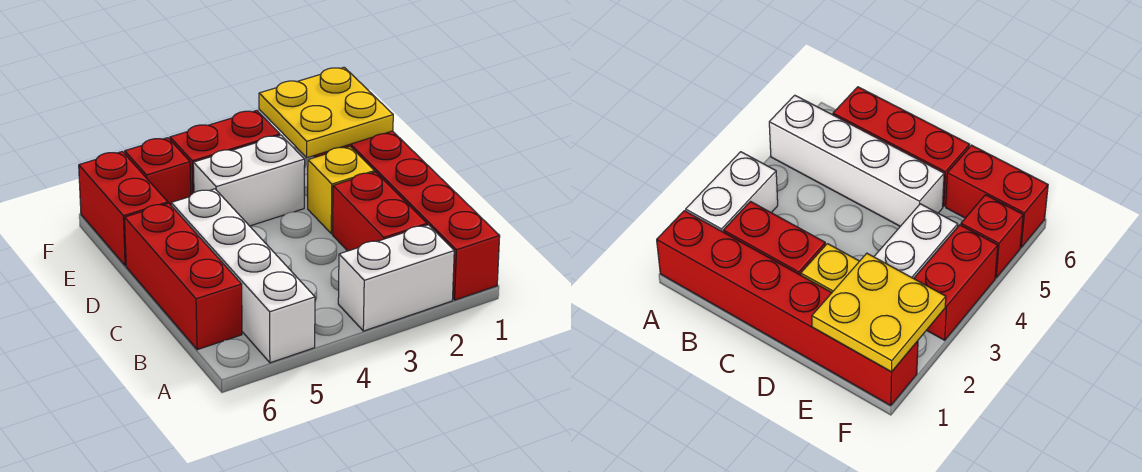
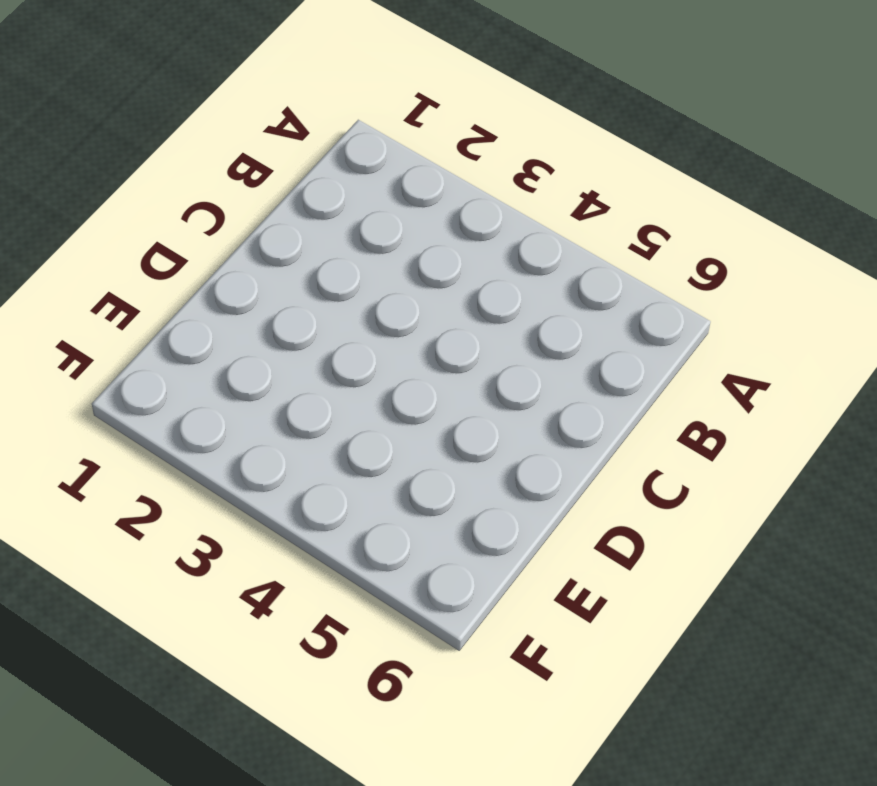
none -> red brick A1:F1 level 1
none -> white brick A2:A3 level 1

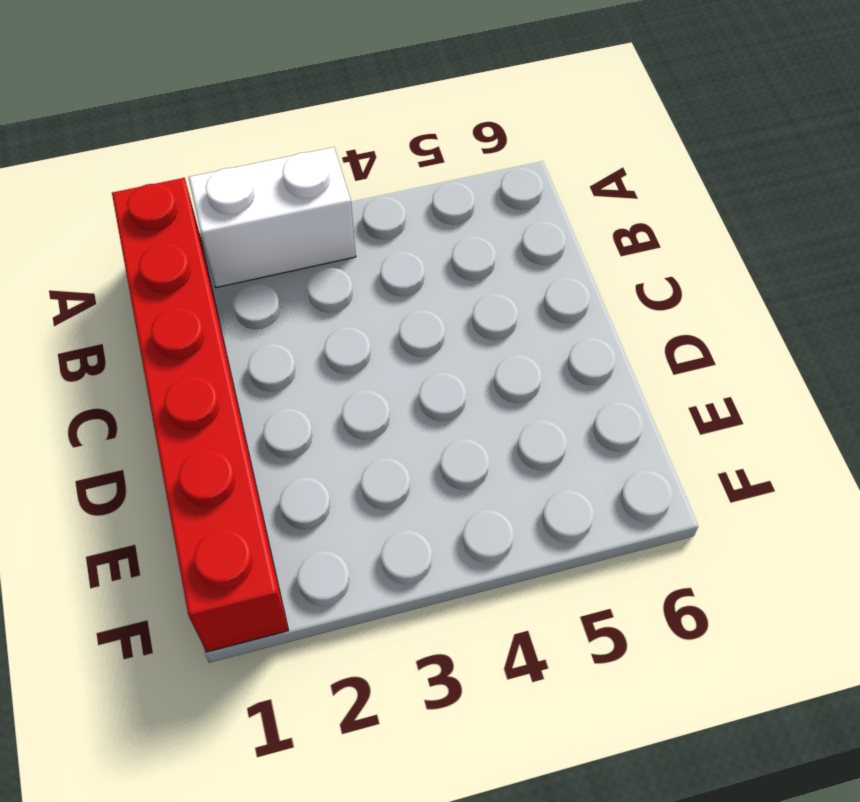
none -> white brick A5:D5 level 1
none -> red brick B2:C2 level 1

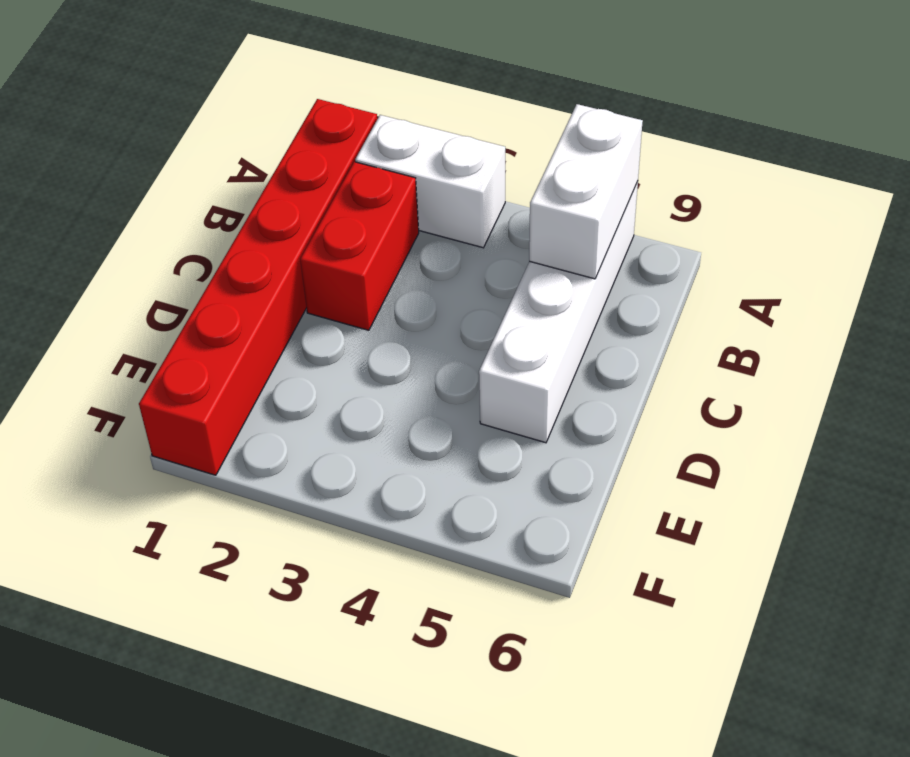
white brick A5:B5 level 2 -> white brick E3:E4 level 1
none -> red brick B6:D6 level 1
none -> yellow brick D2 level 1

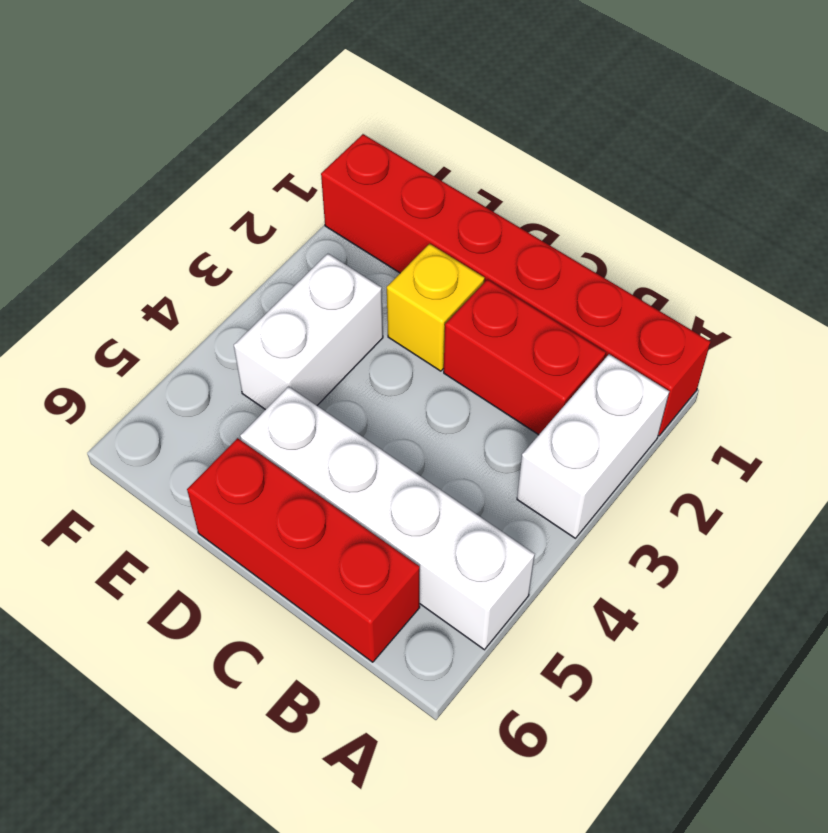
none -> red brick E6:F6 level 1
none -> red brick F3:F4 level 1

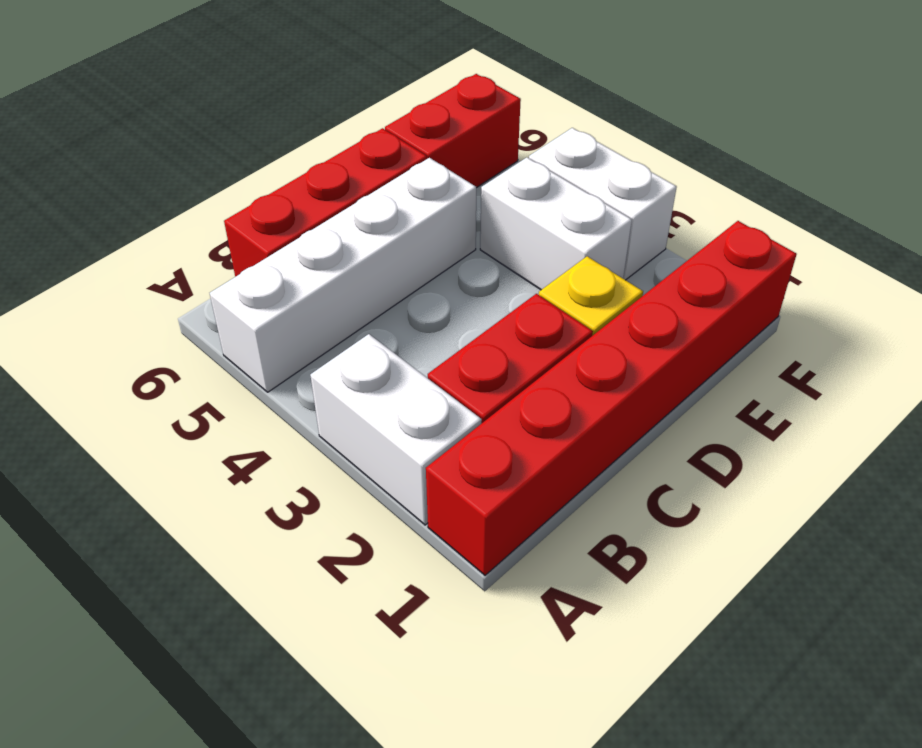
white brick F3:F4 level 1 -> red brick F3:F4 level 1
none -> red brick F5 level 1
none -> yellow plate E1:F2 level 2

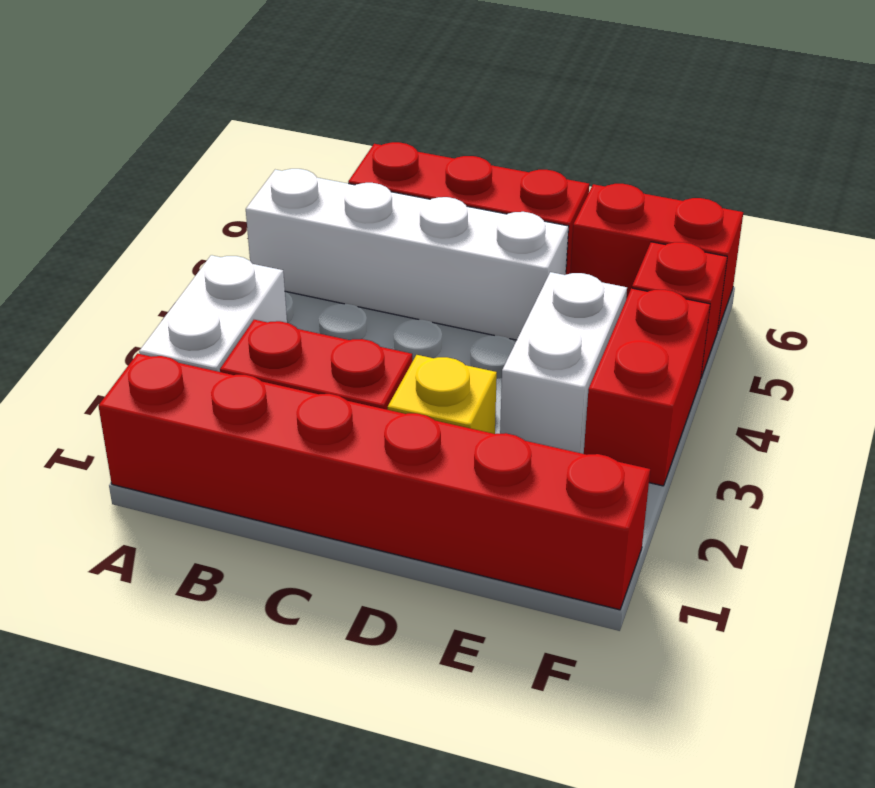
none -> yellow plate E1:F2 level 2

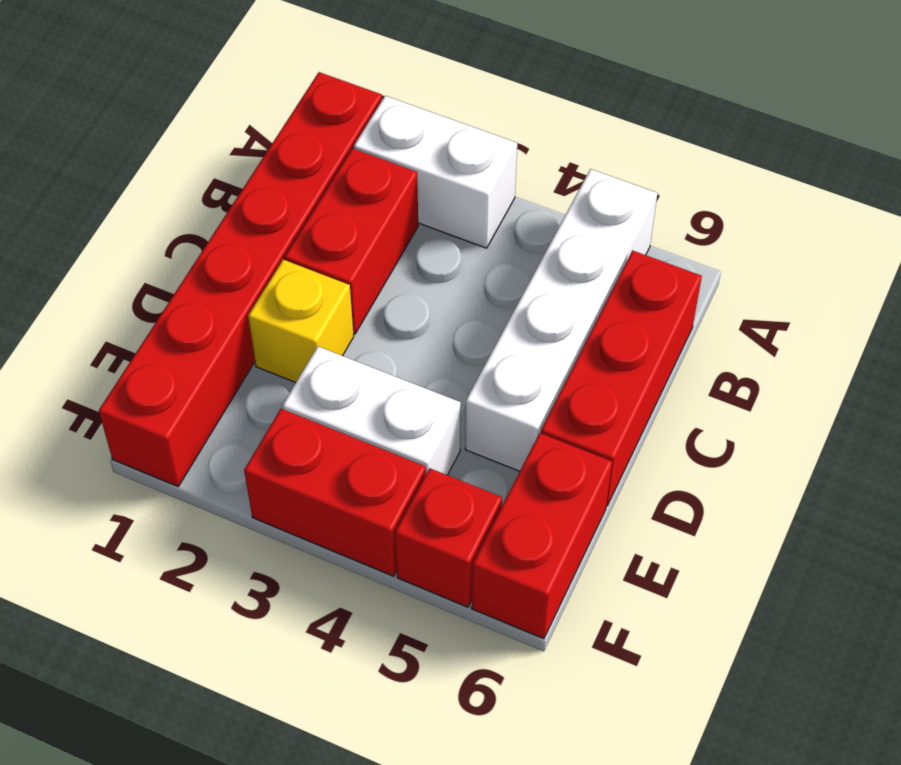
none -> yellow plate E1:F2 level 2

